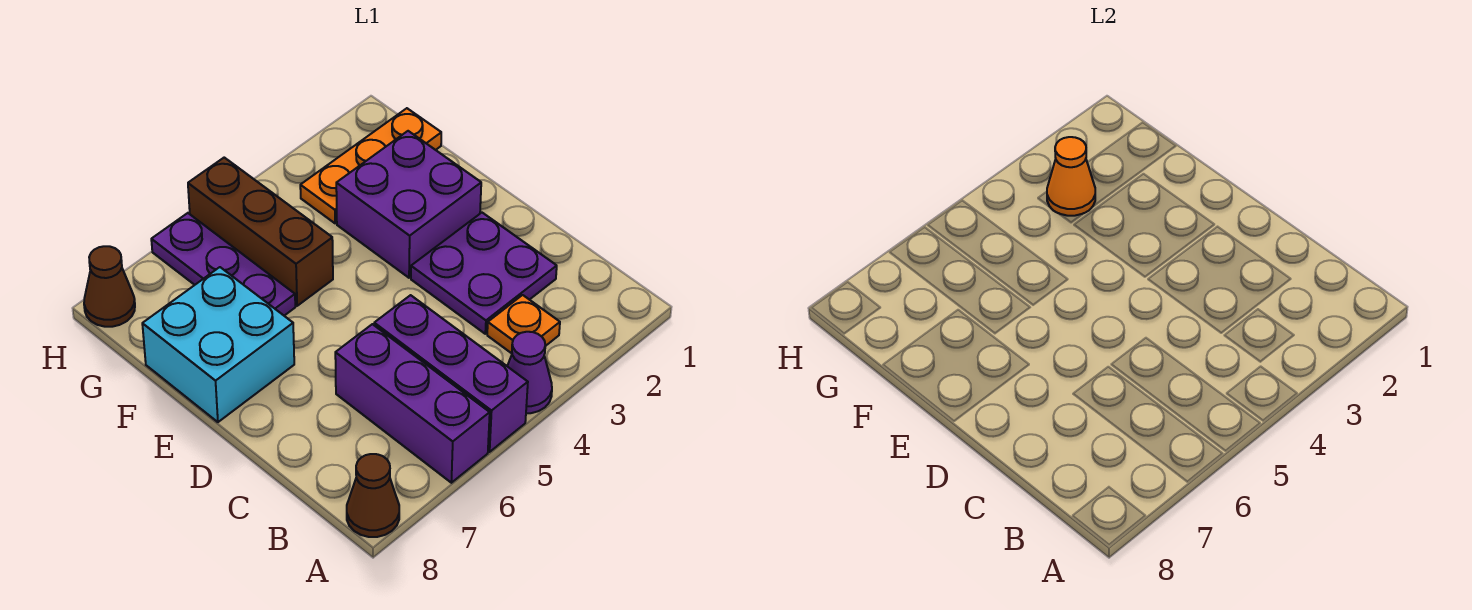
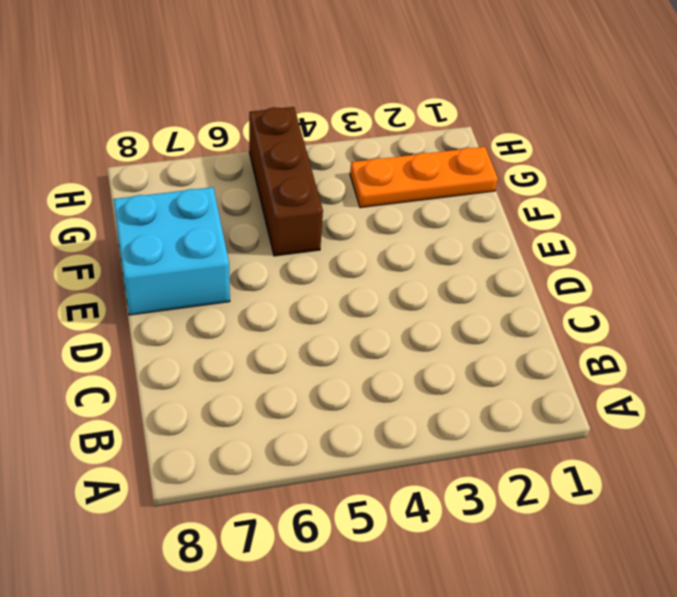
none -> purple cone A4 level 1
none -> purple brick A5:C5 level 1
none -> purple brick A6:C6 level 1

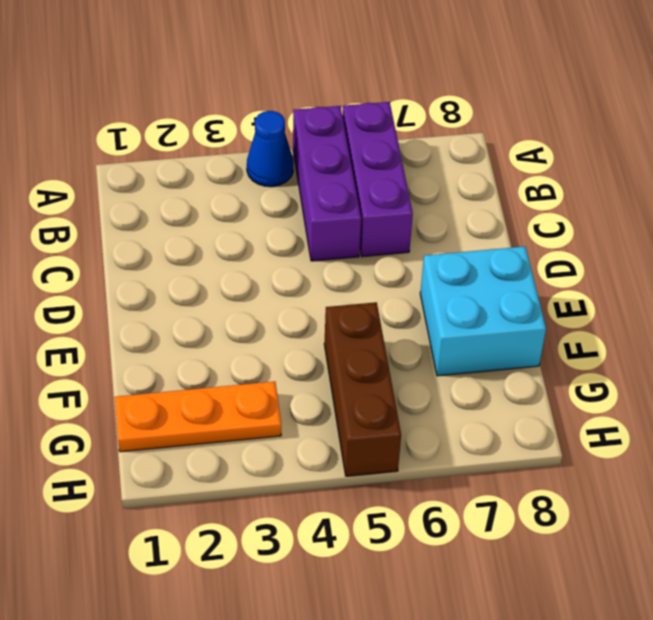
blue cone A4 level 1 -> purple cone A4 level 1
none -> brown cone A8 level 1
none -> orange plate B3 level 1
none -> purple plate C2:D3 level 1

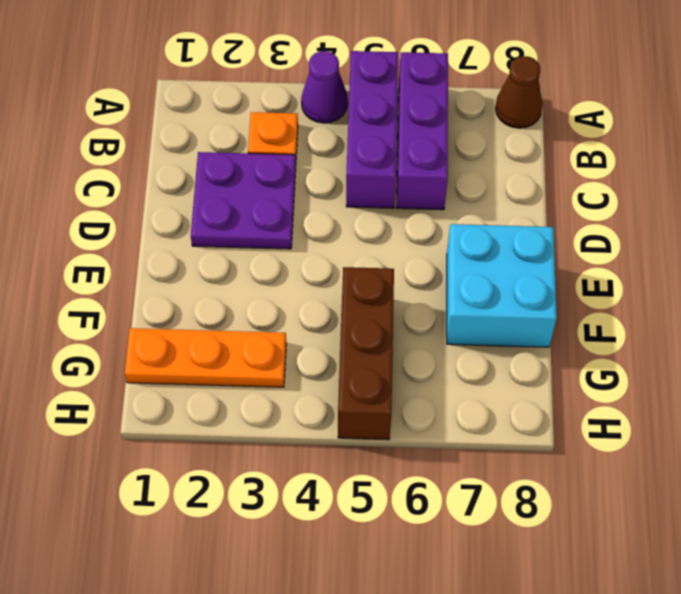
none -> purple brick E2:F3 level 1
none -> purple plate F6:H6 level 1
none -> brown cone H8 level 1

